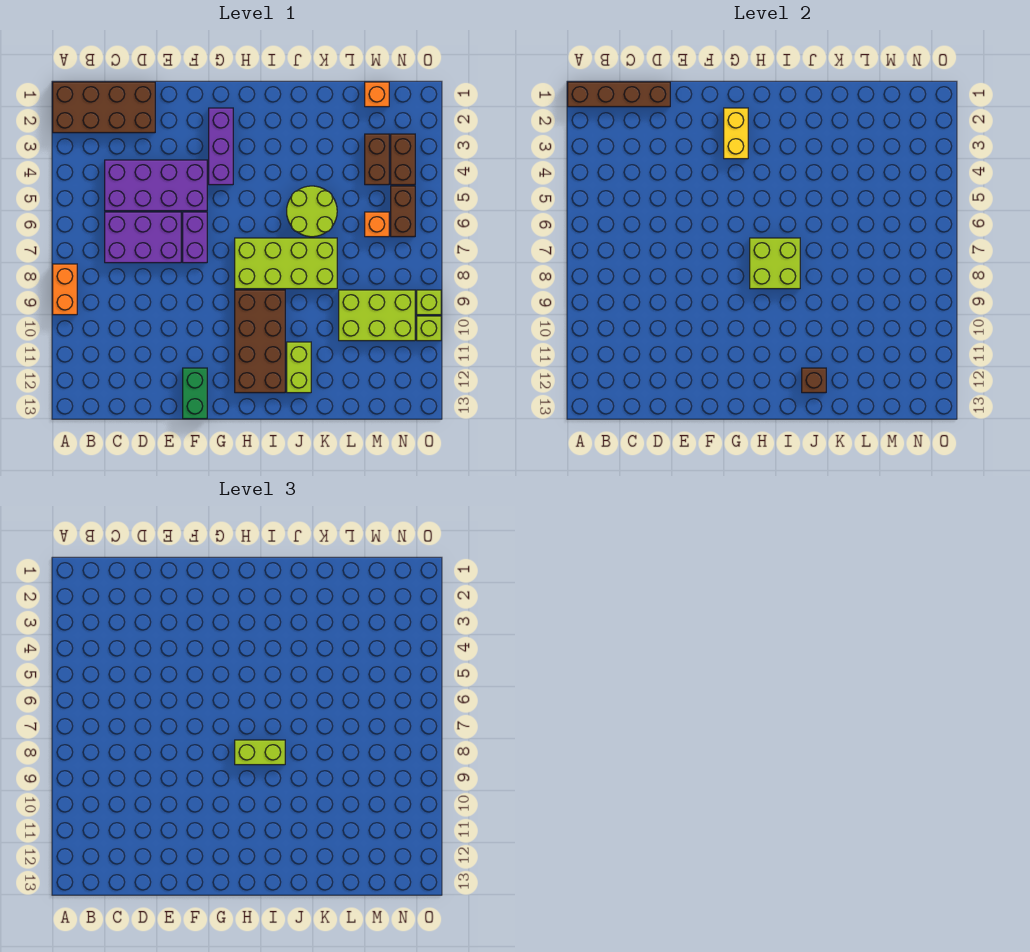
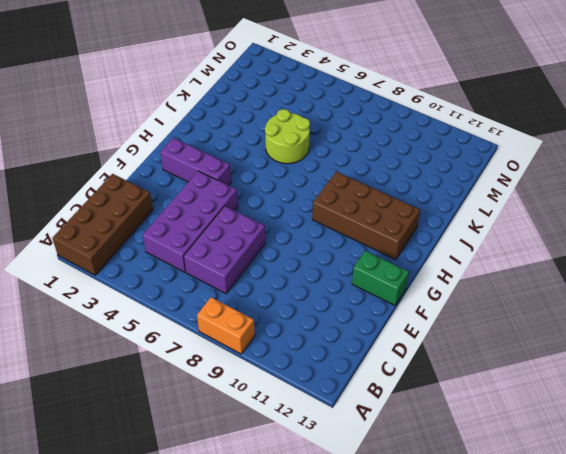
none -> purple brick F6:F7 level 1
none -> lime brick H7:K8 level 1
none -> lime brick J11:J12 level 1

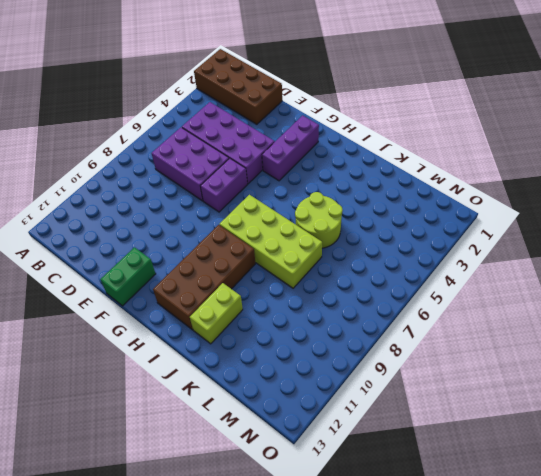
none -> orange brick A8:A9 level 1
none -> lime brick L9:N10 level 1
none -> orange brick M1 level 1

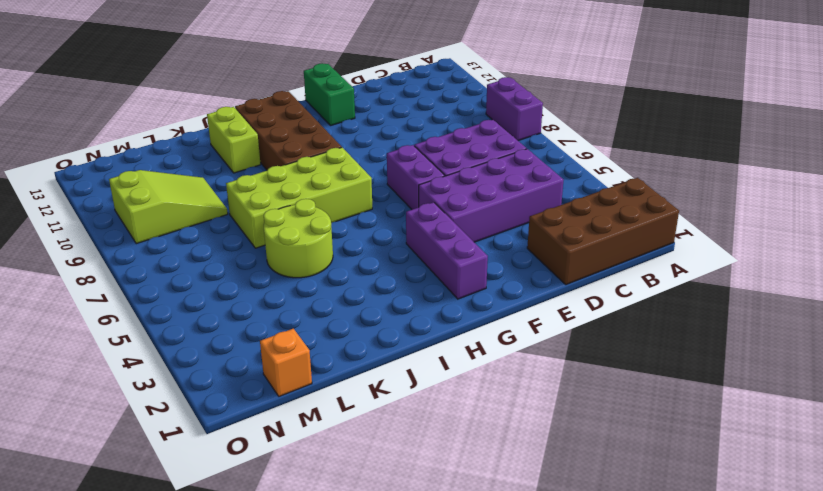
purple brick A8:A9 level 1 -> orange brick A8:A9 level 1
lime slope L9:N10 level 1 top N -> lime brick L9:N10 level 1
none -> brown brick M3:M4 level 1
none -> orange brick M6 level 1
none -> brown brick N3:N4 level 1

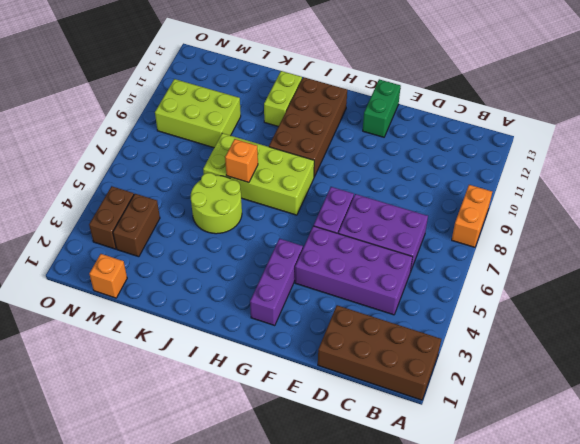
orange brick J7 level 2 -> orange brick M6 level 1
none -> brown brick N5:N6 level 1
none -> lime brick O9 level 1
none -> lime brick O10 level 1

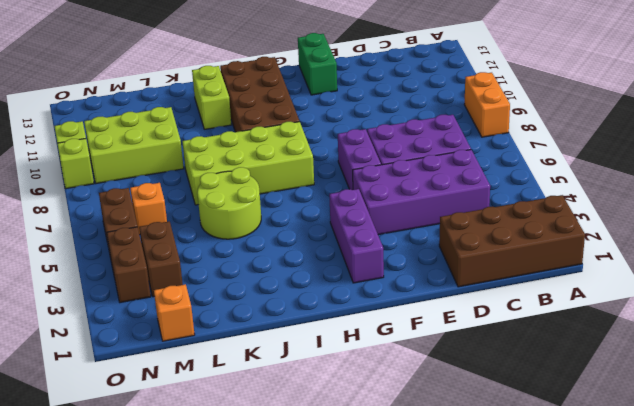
none -> brown brick A1:D1 level 2
none -> yellow brick G2:G3 level 2
none -> lime brick H7:I8 level 2

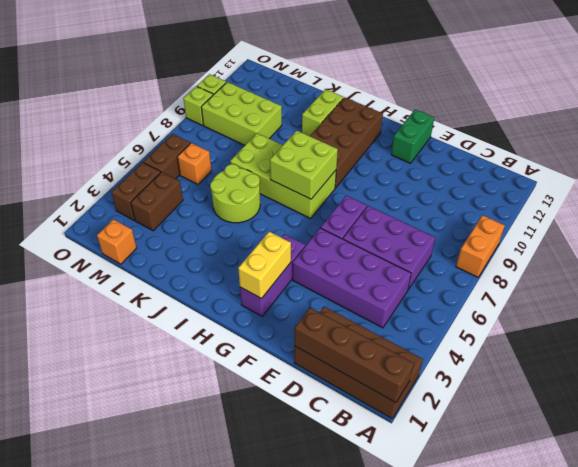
none -> brown brick J12 level 2
none -> lime brick H8:I8 level 3

